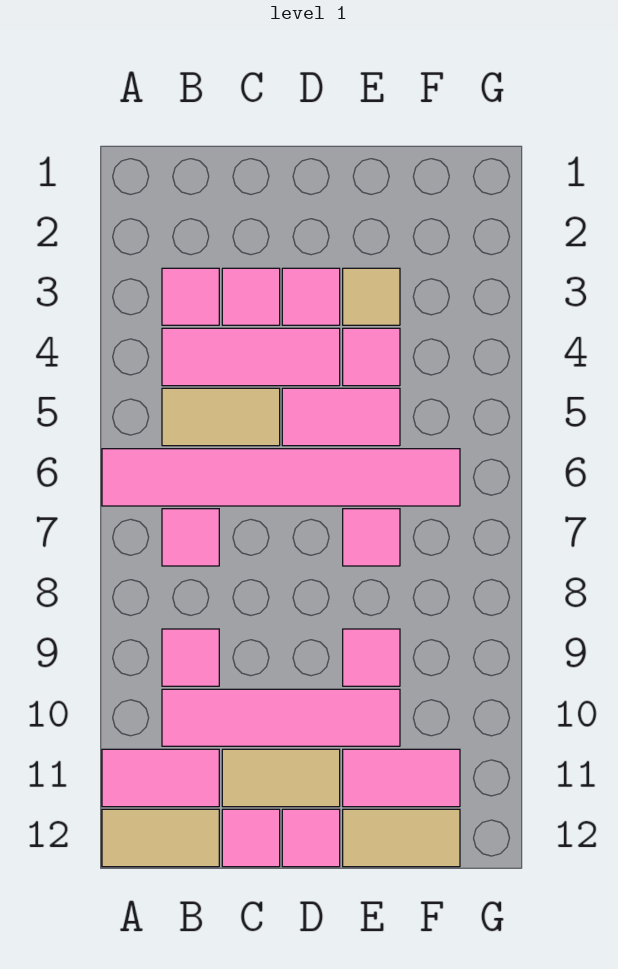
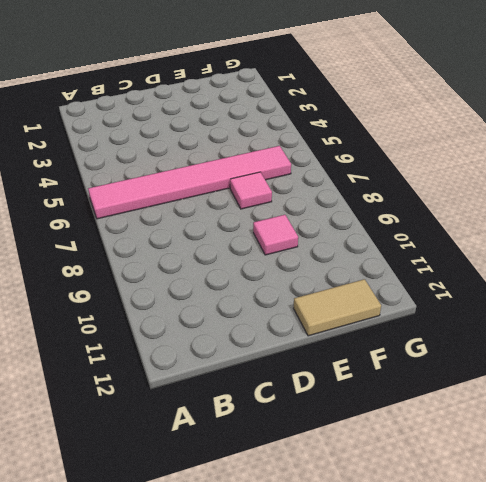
none -> pink tile A11:B11 level 1
none -> tan tile A12:B12 level 1
none -> pink tile B3 level 1

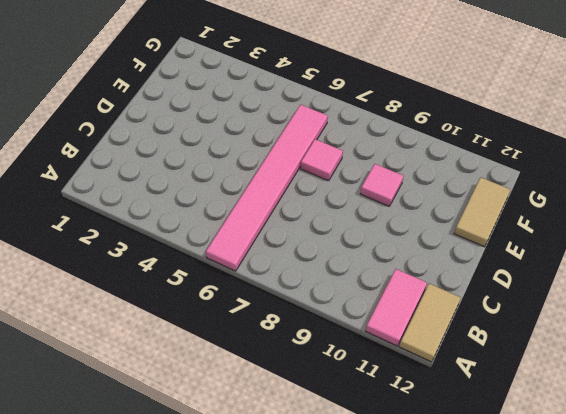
none -> pink tile B3 level 1
none -> pink tile B4:D4 level 1
none -> tan tile B5:C5 level 1

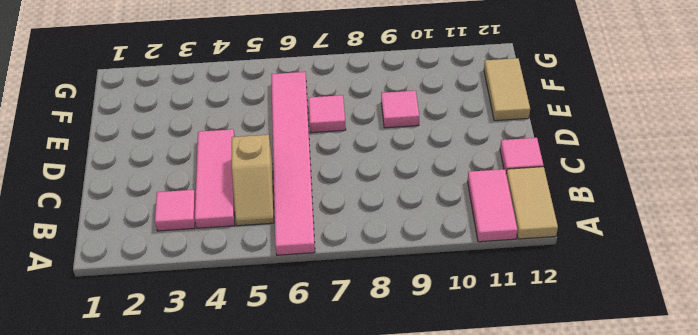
tan slope B5:C5 level 1 top C -> tan tile B5:C5 level 1
none -> pink tile B7 level 1
none -> pink tile B9 level 1
none -> pink tile B10:E10 level 1

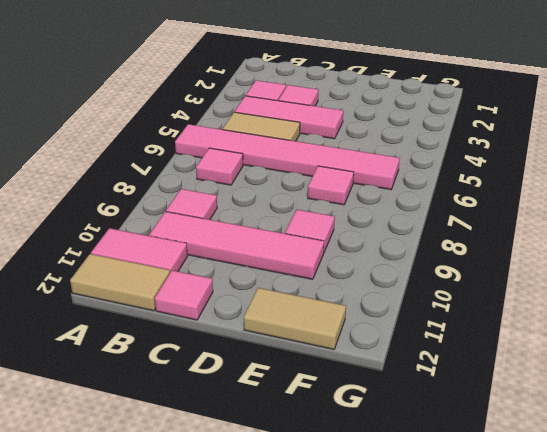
none -> tan tile C11:D11 level 1
none -> pink tile D3 level 1
none -> pink tile D5:E5 level 1

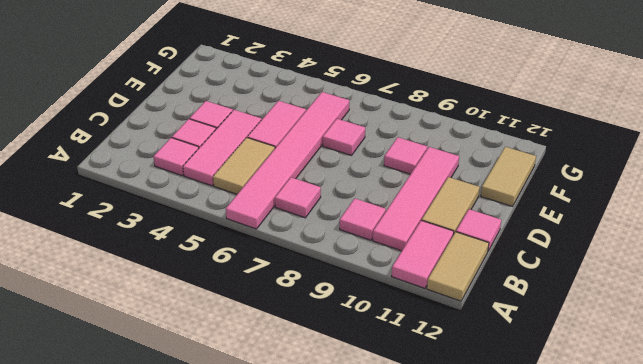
none -> pink tile D12 level 1
none -> tan tile E3 level 1
none -> pink tile E4 level 1

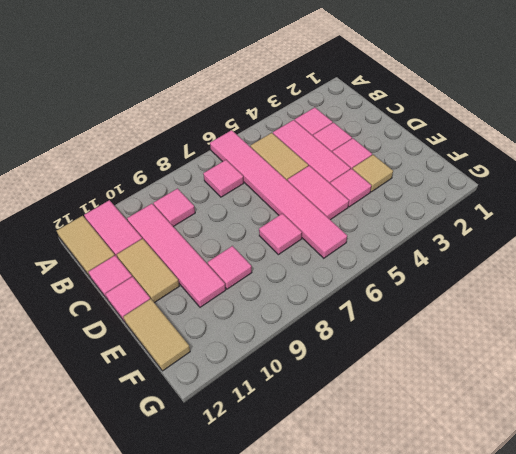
none -> pink tile E11:F11 level 1

